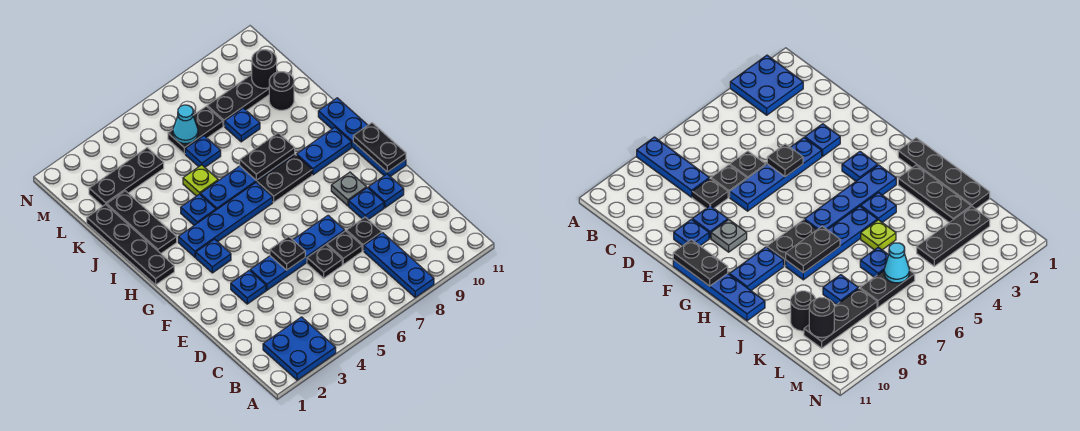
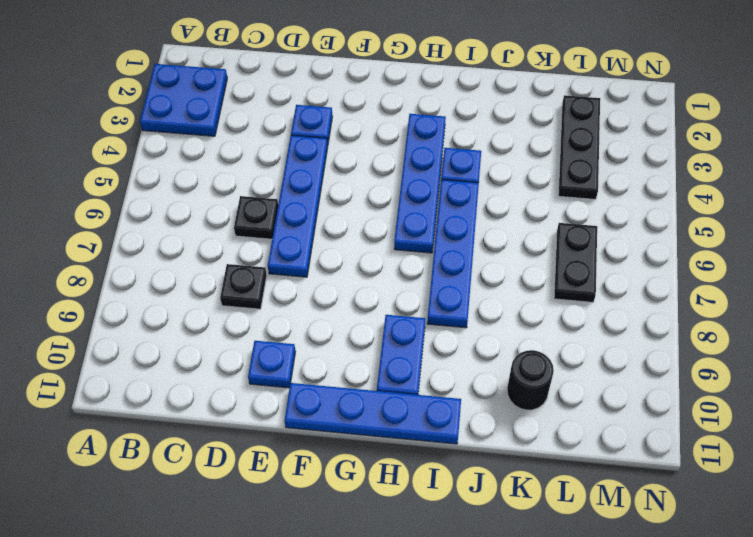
none -> blue plate A8:C8 level 1
none -> black plate D7 level 1
none -> blue plate E9 level 1
none -> grey plate F9 level 1

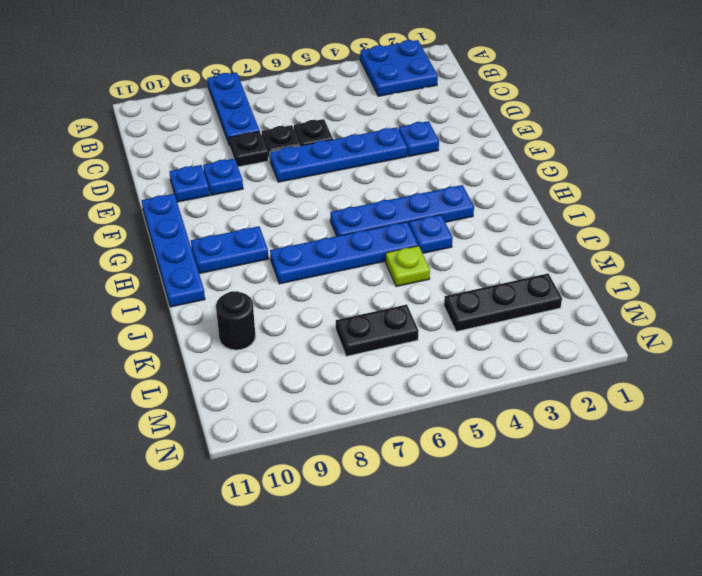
none -> grey plate F9 level 1
none -> blue plate G3 level 1
none -> black plate H1:K1 level 1
none -> black plate H7:H8 level 1

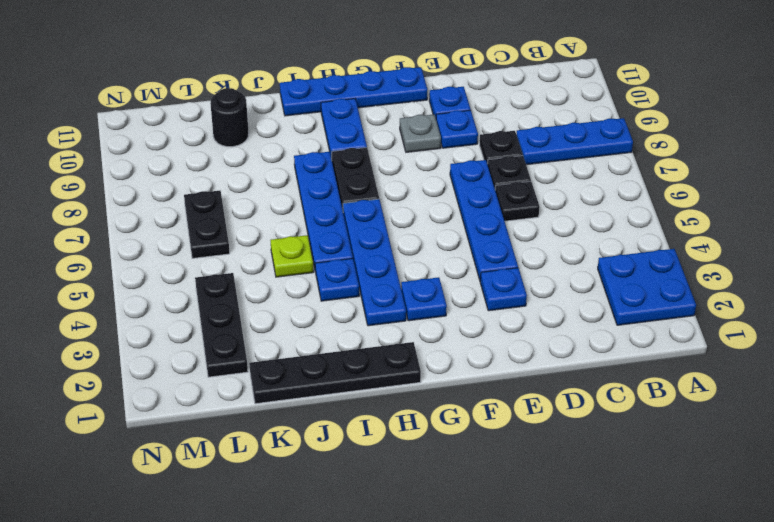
none -> black plate I2:K2 level 1
none -> blue plate K6 level 1
none -> blue plate K8 level 1
none -> black plate L8:L10 level 1

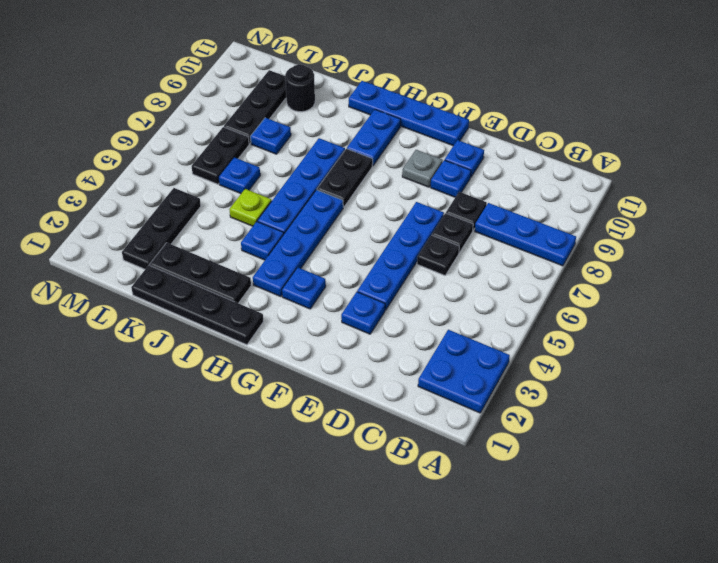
none -> black plate E5 level 2
none -> black plate F11:G11 level 2
none -> black plate I7:I8 level 2
none -> cyan cone L6 level 2

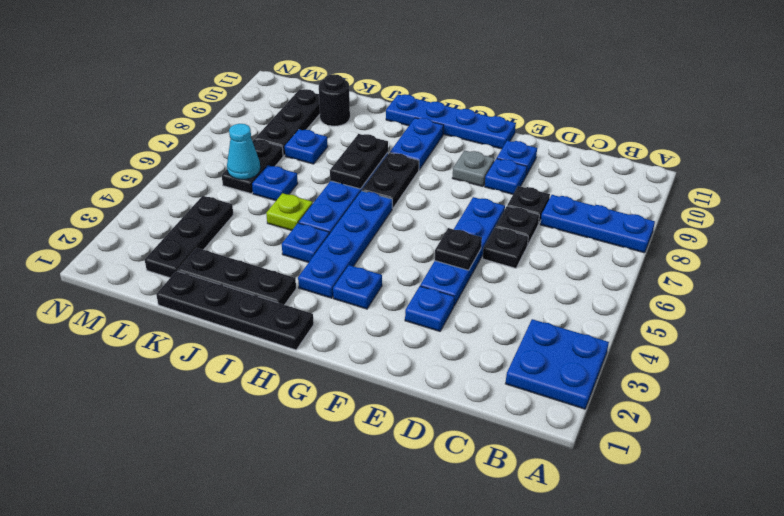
none -> black plate F11:G11 level 2
none -> black round brick L10 level 2

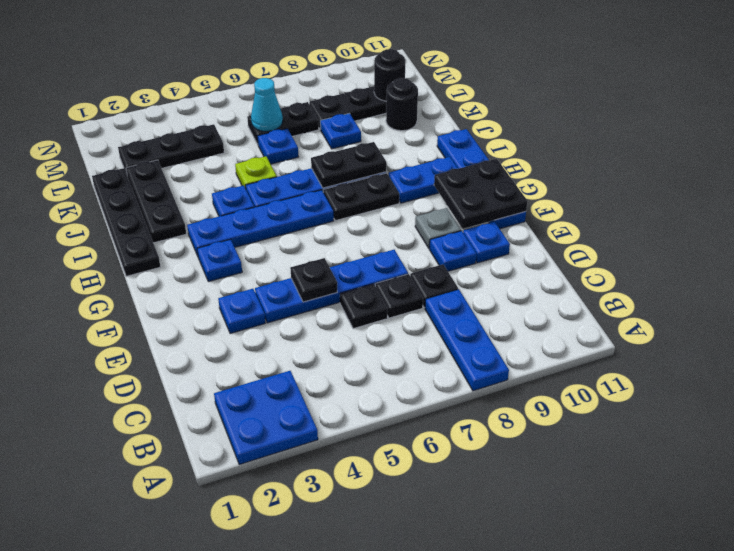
black plate F10:G11 level 2 -> black plate F11:G11 level 2

